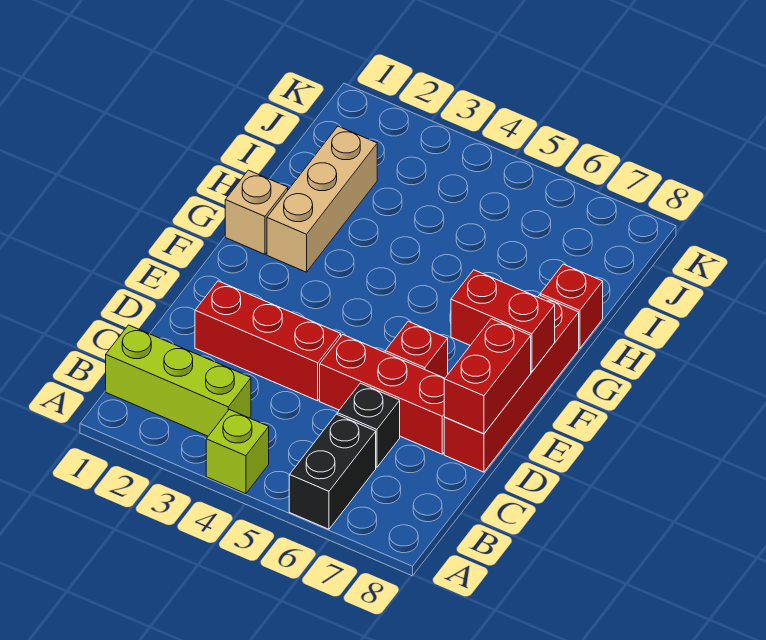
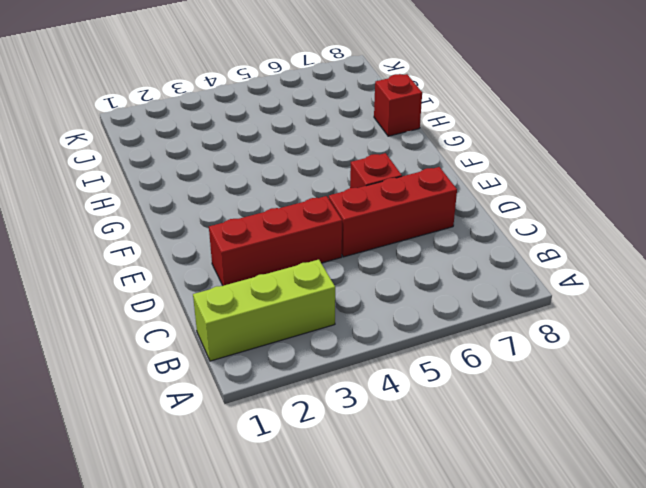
none -> lime brick A4 level 1
none -> black brick A6:B6 level 1
none -> black brick C6 level 1

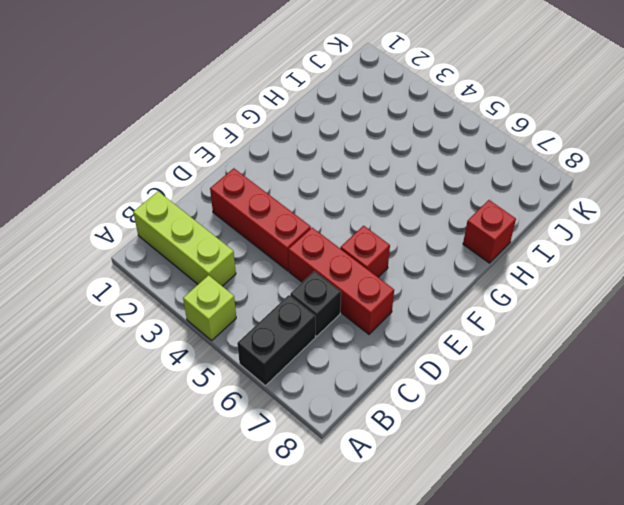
none -> red brick D8:G8 level 1
none -> tan brick G1 level 1
none -> tan brick G2:I2 level 1

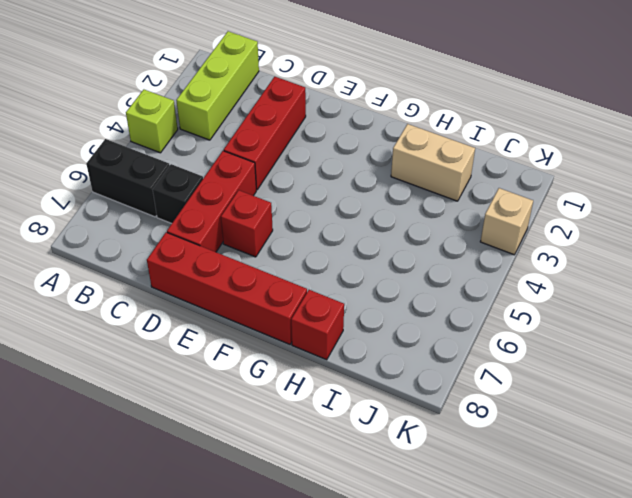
tan brick H2:I2 level 1 -> tan brick G2:I2 level 1
tan brick K3 level 1 -> tan brick G1 level 1
none -> red brick D8:E8 level 2
none -> red brick F7:F8 level 2

